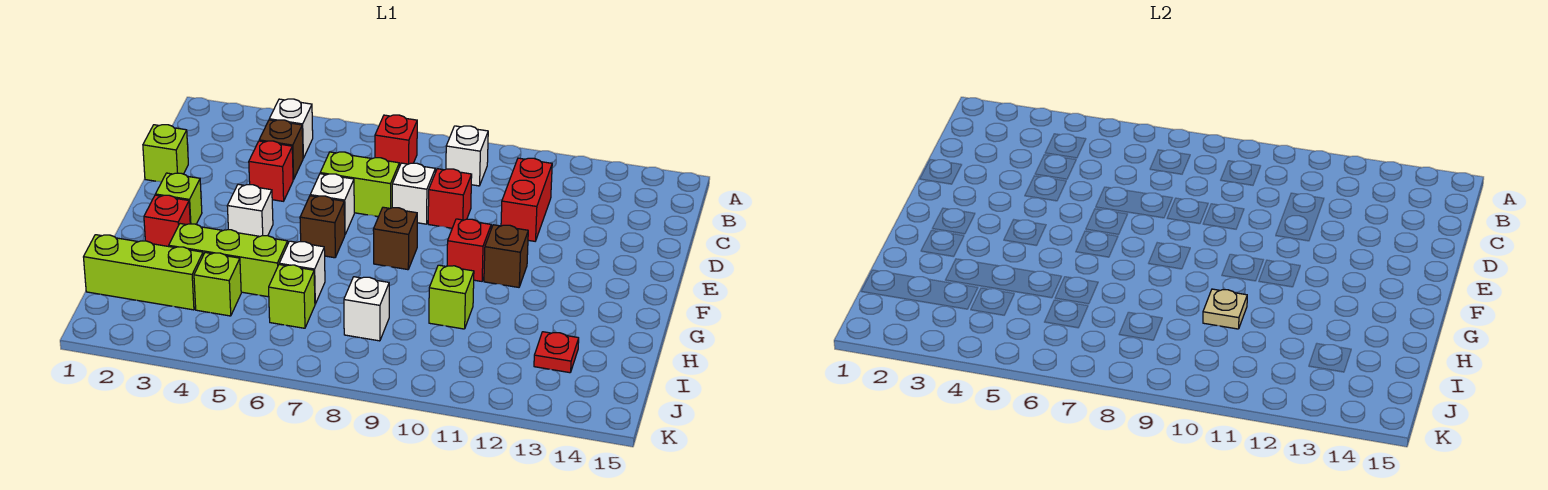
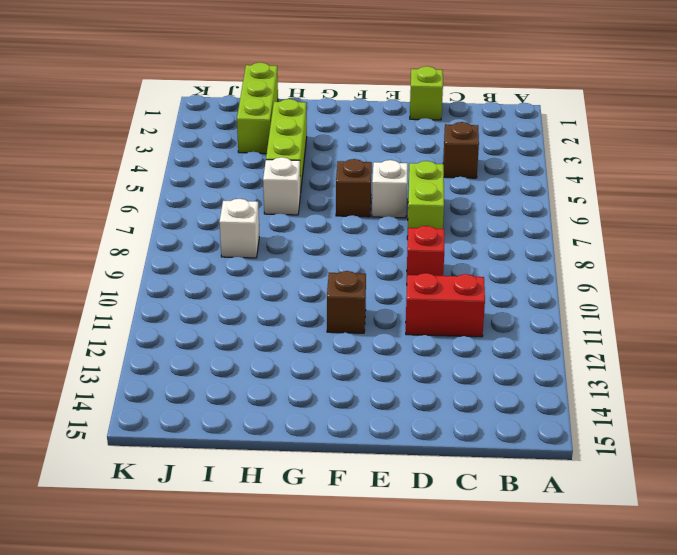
none -> white brick B4 level 1
none -> red brick B7 level 1
none -> white brick B9 level 1

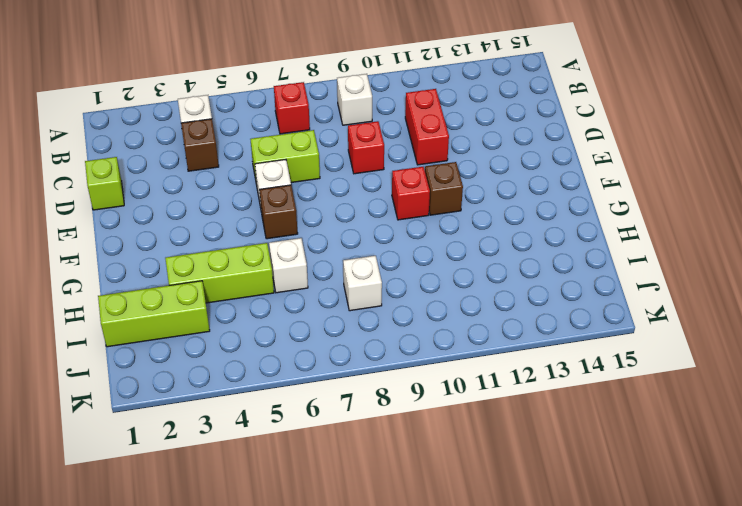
none -> red brick D4 level 1
none -> white brick D8 level 1
none -> lime brick F2 level 1

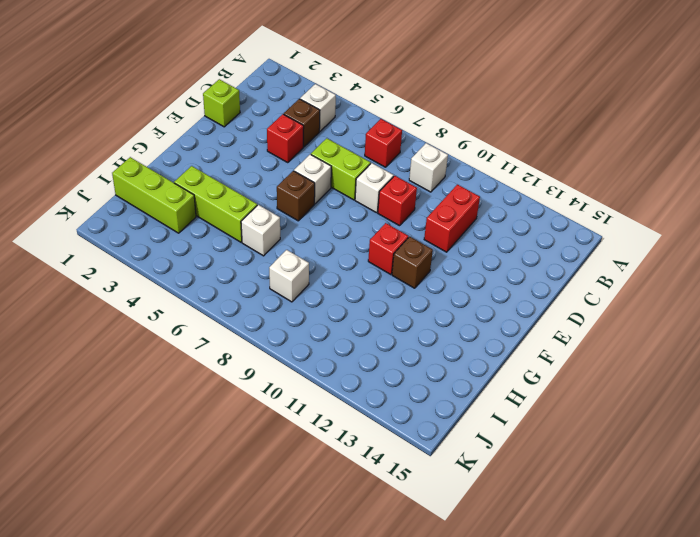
none -> lime brick F2 level 1
none -> white brick F4 level 1
none -> brown brick F8 level 1

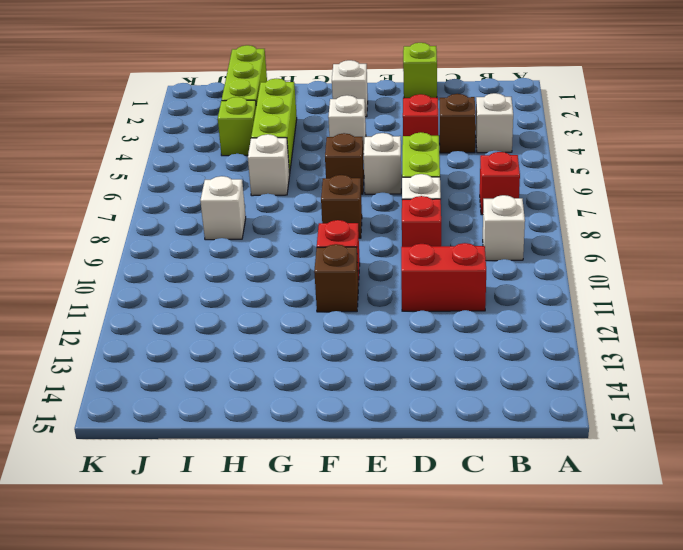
white brick F2 level 1 -> lime brick F2 level 1
none -> red brick G2 level 1
none -> lime brick H10 level 1
none -> lime brick I6 level 1

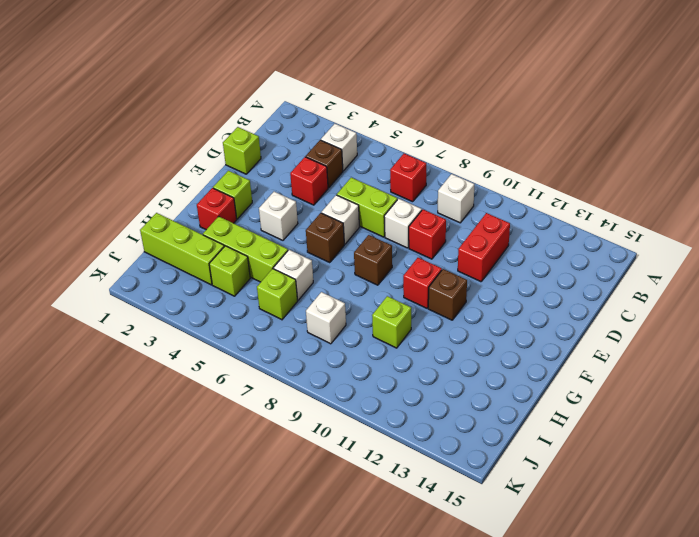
none -> red plate I13 level 1
none -> tan plate H10 level 2

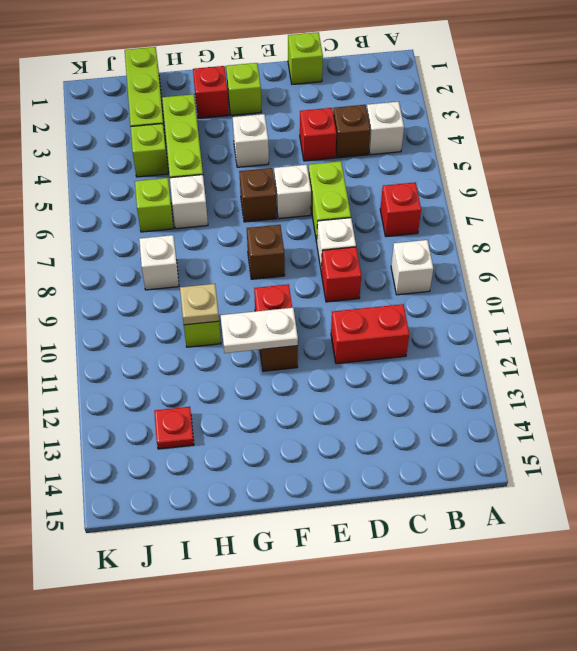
white plate F11:G11 level 2 -> none

